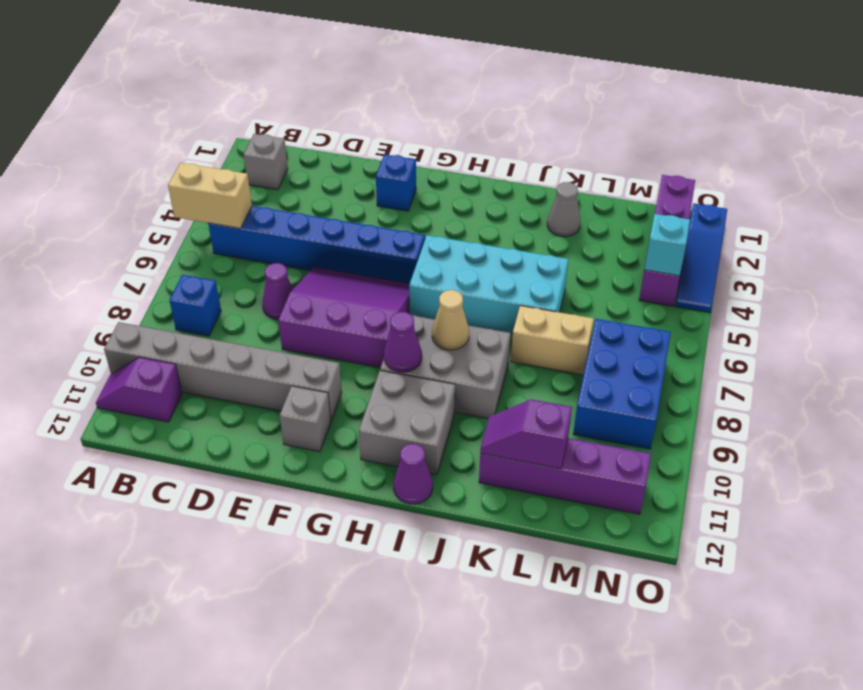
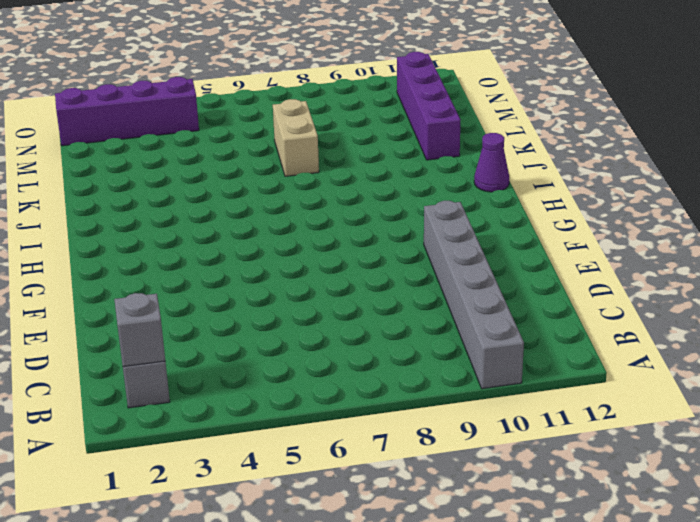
grey brick B2 level 2 -> grey brick F11 level 1
none -> purple slope A11:B11 level 1 top B
none -> blue brick B5:G5 level 1
none -> blue brick B8 level 1

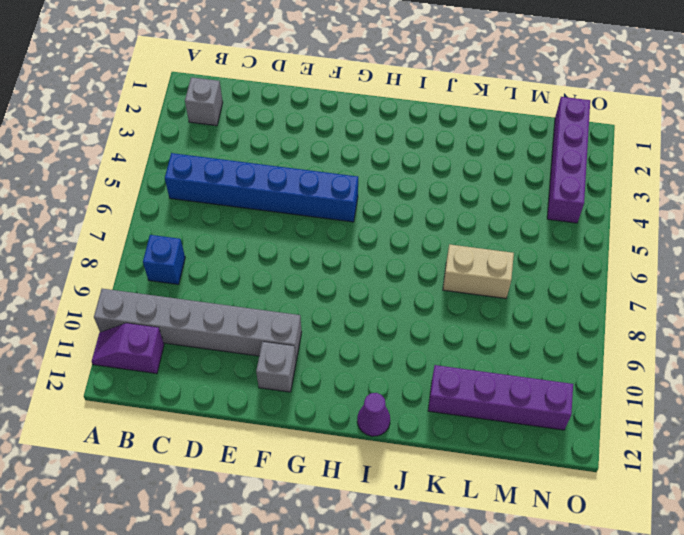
none -> purple cone D7 level 1
none -> purple slope E6:G8 level 1 top 8
none -> blue brick F2 level 1

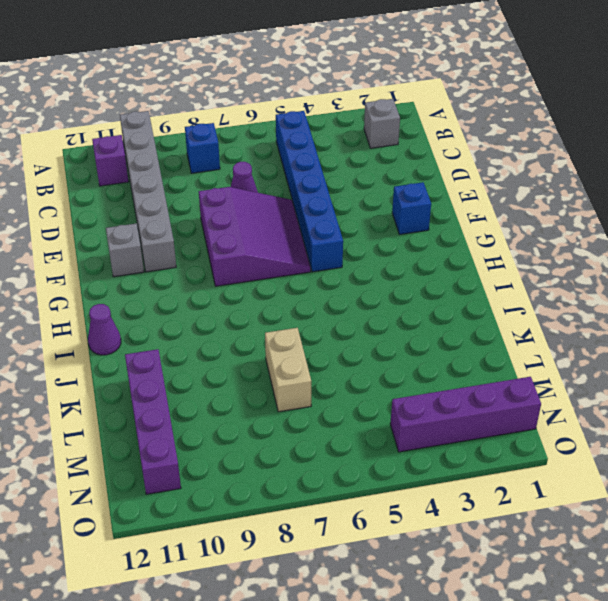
none -> cyan brick H5:K6 level 1
none -> grey brick H8:J9 level 1
none -> grey brick H10:I11 level 1

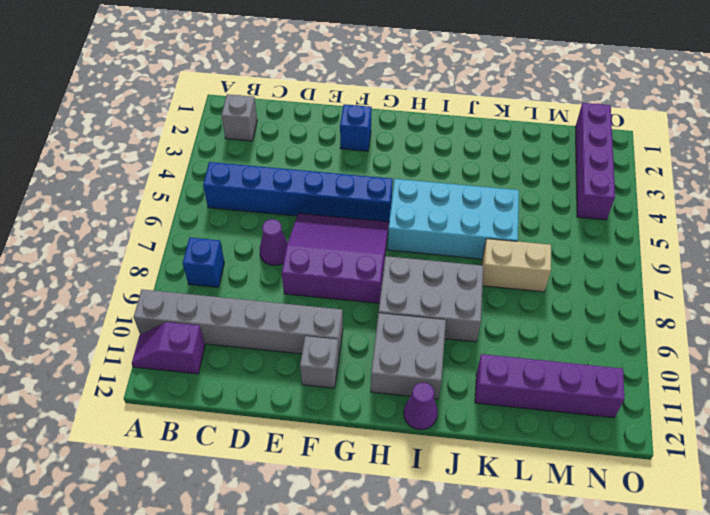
none -> grey cone K2 level 1
none -> blue brick M7:N9 level 1
none -> blue slope O2:O4 level 1 top 2

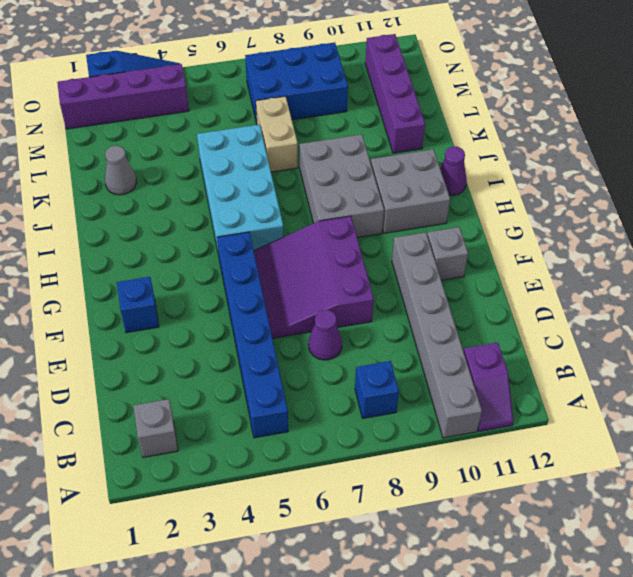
none -> tan brick A5:B5 level 2
none -> purple cone H9 level 2
none -> tan cone I8 level 2

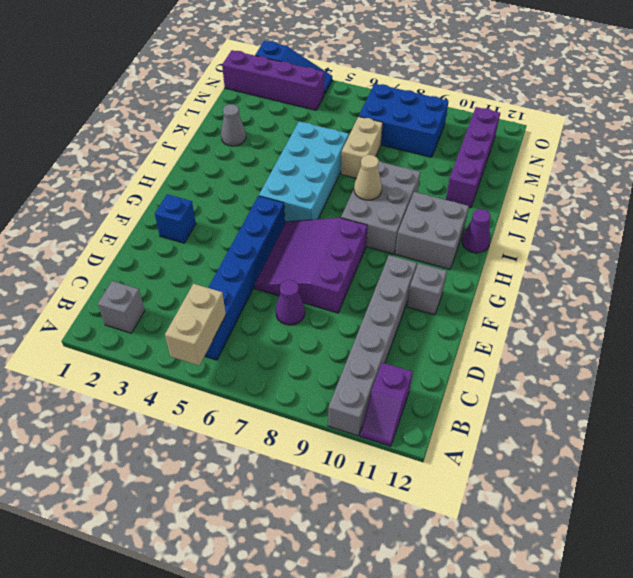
none -> blue brick B8 level 1
none -> purple cone H9 level 2
none -> purple slope K11:L11 level 2 top L

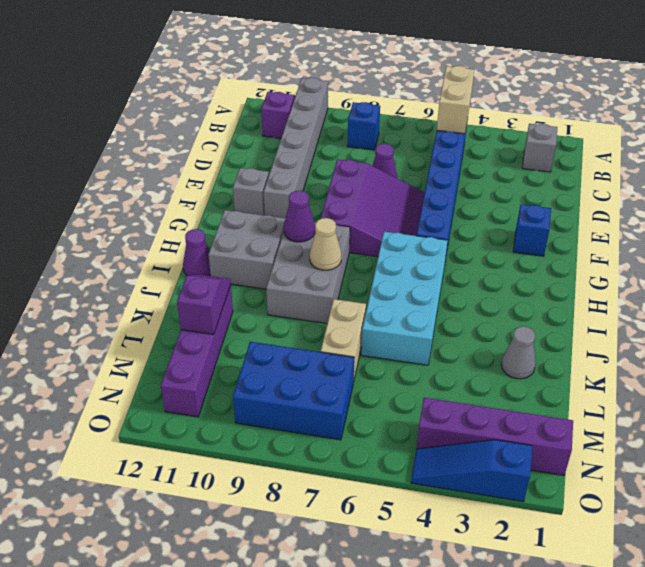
none -> cyan brick N4 level 2

